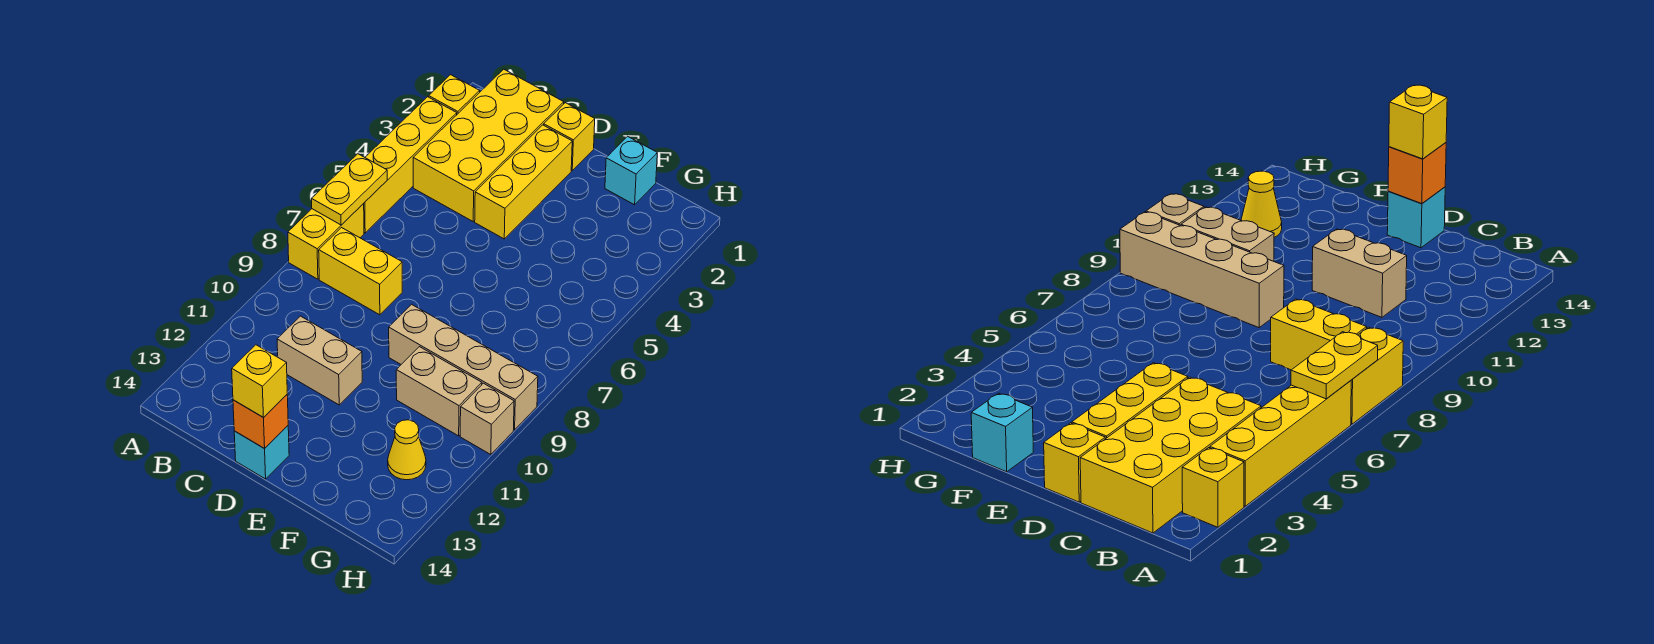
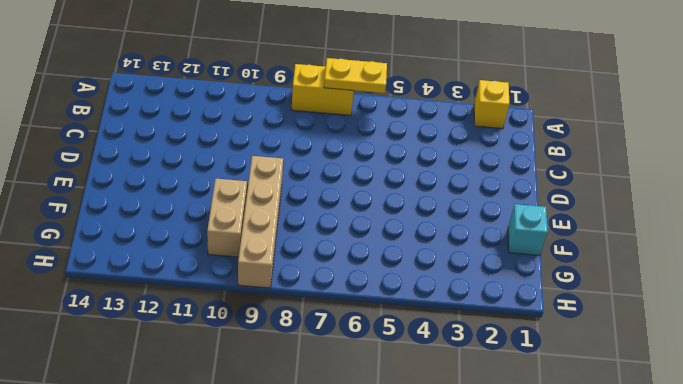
none -> yellow brick A3:A6 level 1
none -> yellow brick B1:C4 level 1
none -> yellow brick B8:C8 level 1

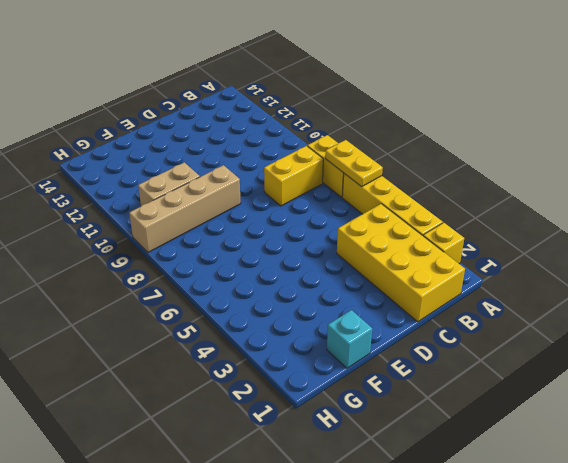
none -> tan brick C11:D11 level 1
none -> yellow brick D1 level 1
none -> yellow brick D2:D4 level 1

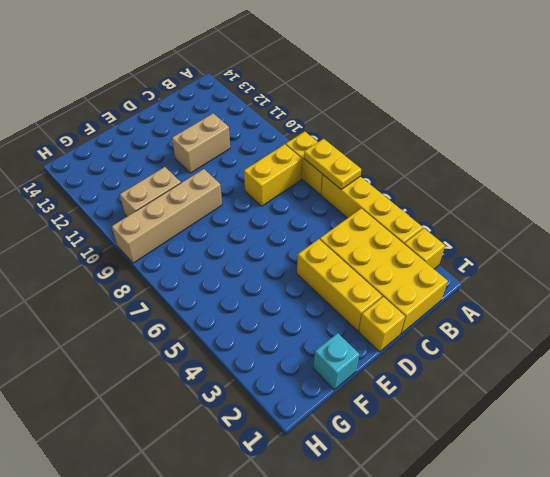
none -> cyan brick D14 level 1
none -> yellow cone G12 level 1
none -> tan brick H10 level 1

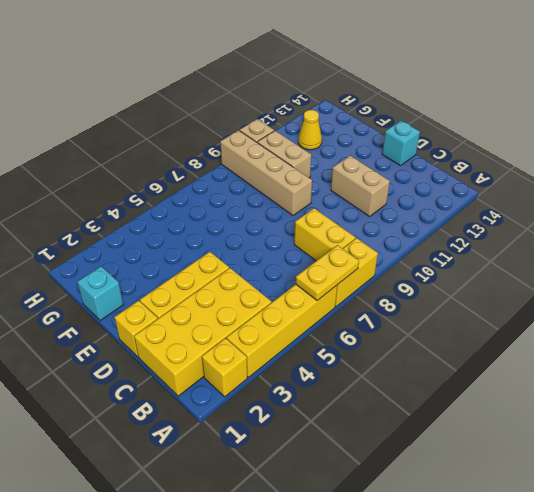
none -> orange brick D14 level 2
none -> yellow brick D14 level 3

